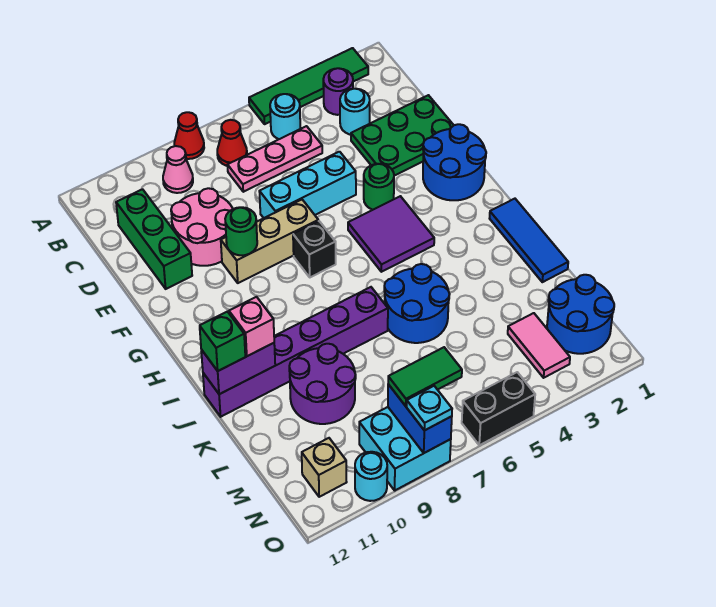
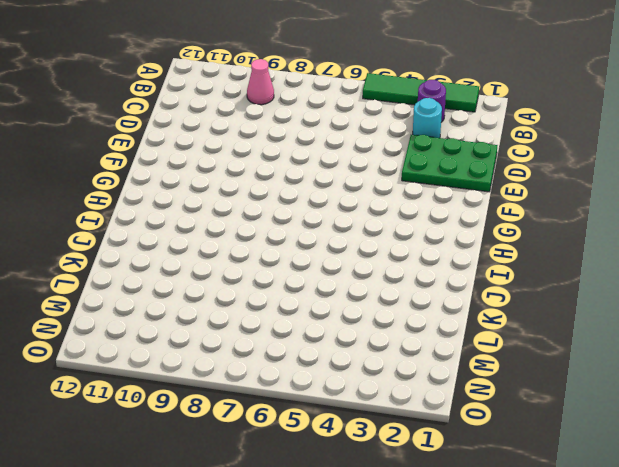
none -> red cone A8 level 1
none -> cyan round brick B5 level 1
none -> red cone B7 level 1
none -> pink plate C5:C7 level 1

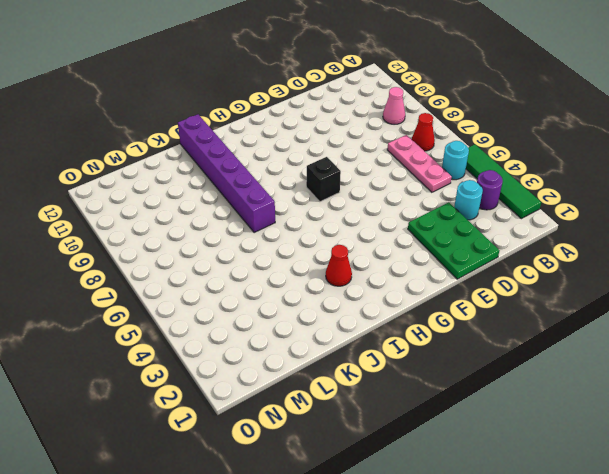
red cone I3 level 1 -> red cone A8 level 1
none -> green brick C11:E11 level 1
none -> pink round brick D9:E10 level 1
none -> cyan brick E5:E7 level 1
none -> blue round brick F1:G2 level 1

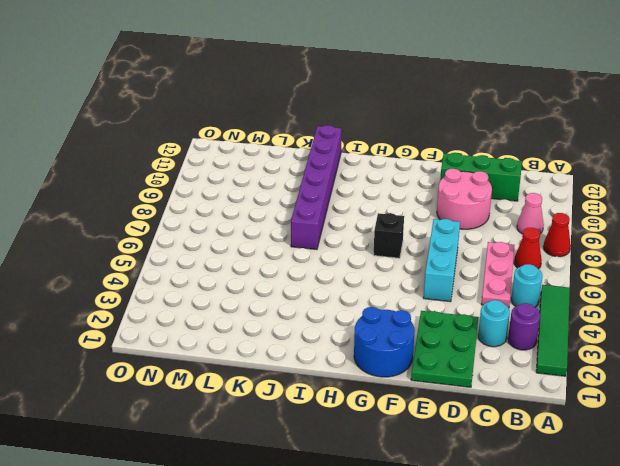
none -> green round brick F4 level 1
none -> tan brick F7:F9 level 1
none -> purple tile G4:H5 level 1
none -> blue tile I1:K1 level 1

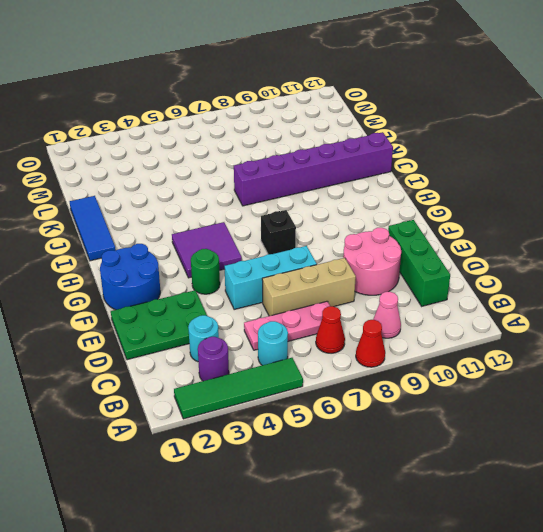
tan brick D6:D8 level 1 -> tan brick F7:F9 level 1
none -> blue round brick J5:K6 level 1
none -> purple round brick K9:L10 level 1
none -> blue round brick M1:N2 level 1
none -> pink tile M3:N3 level 1

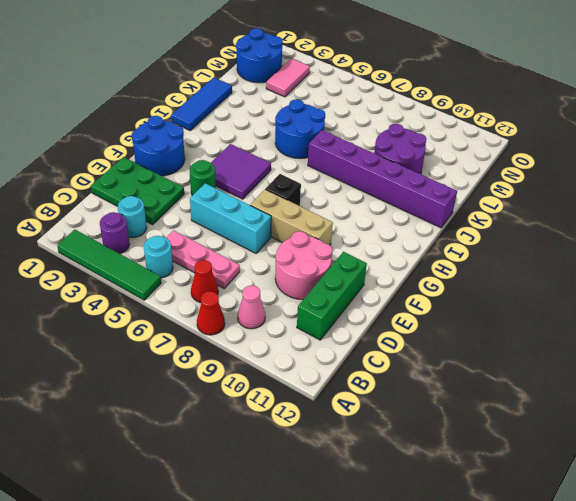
none -> cyan brick N8:O9 level 1
none -> tan brick N11 level 1
none -> black brick O5:O6 level 1
none -> cyan round brick O10 level 1

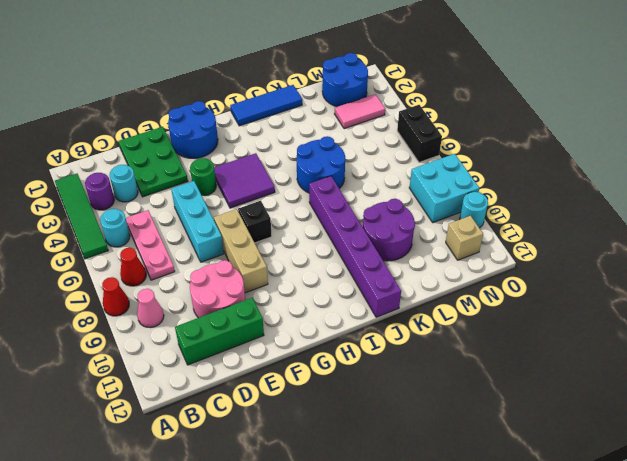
none -> green round brick F9 level 2
none -> purple brick J11:J12 level 2
none -> blue brick N8:O8 level 2
none -> pink brick J11 level 3

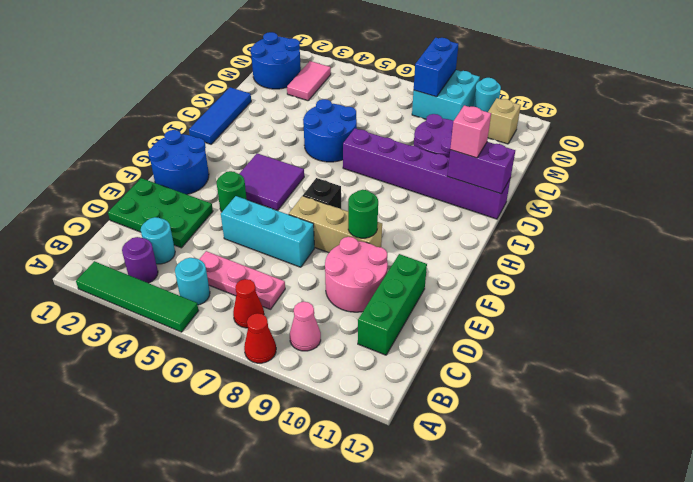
none -> black brick O5:O6 level 1
none -> green brick J12 level 3
none -> green tile N7:N8 level 3
none -> cyan plate O8 level 3

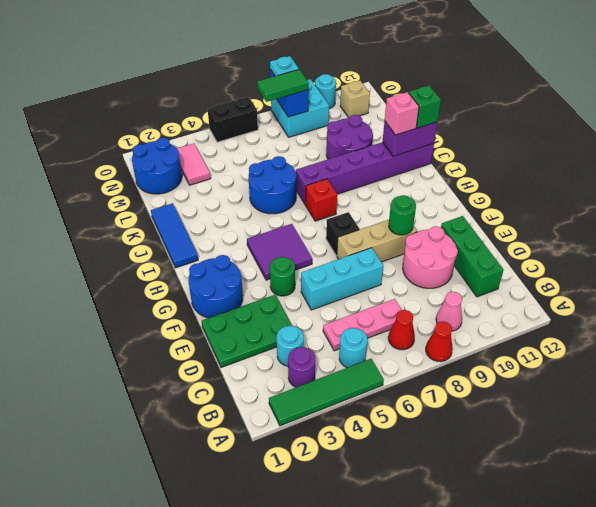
red brick I7 level 1 -> none

